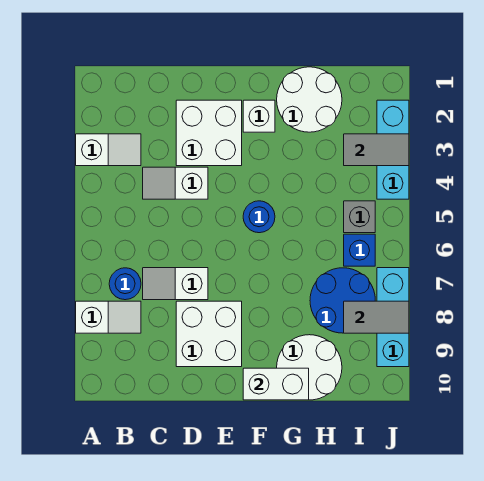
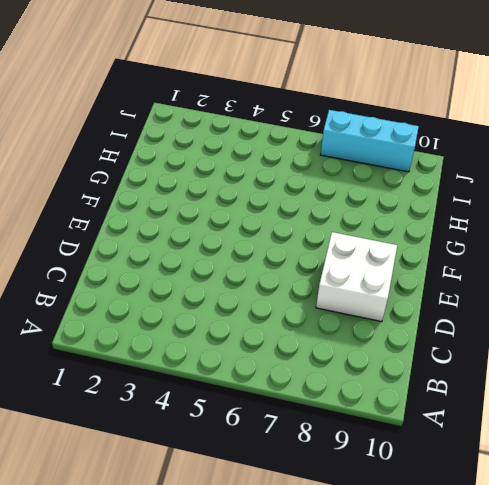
none -> white slope A3:B3 level 1 top A
none -> white slope A8:B8 level 1 top A
none -> blue round brick B7 level 1

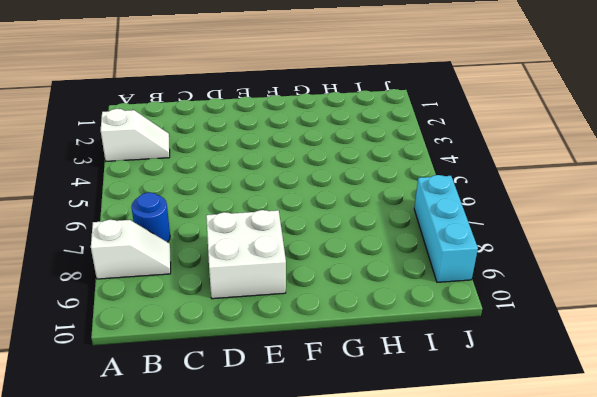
none -> white slope C4:D4 level 1 top D
none -> white slope C7:D7 level 1 top D
none -> white brick D2:E3 level 1

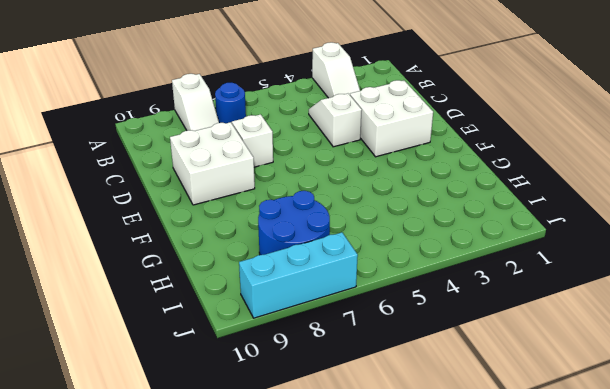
none -> white brick F2 level 1
none -> blue round brick F5 level 1
none -> white round brick G1:H2 level 1

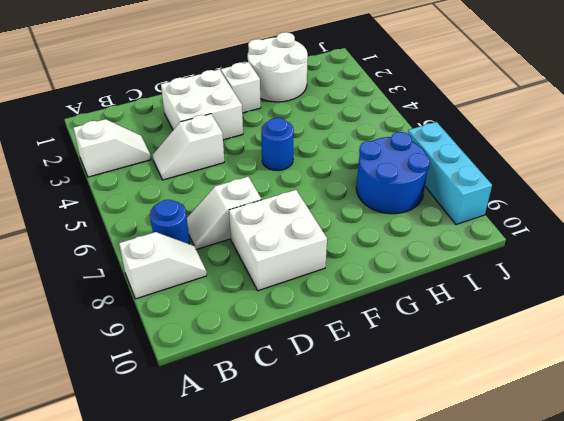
none -> white round brick G9:H10 level 1
none -> grey brick I5 level 1
none -> blue brick I6 level 1

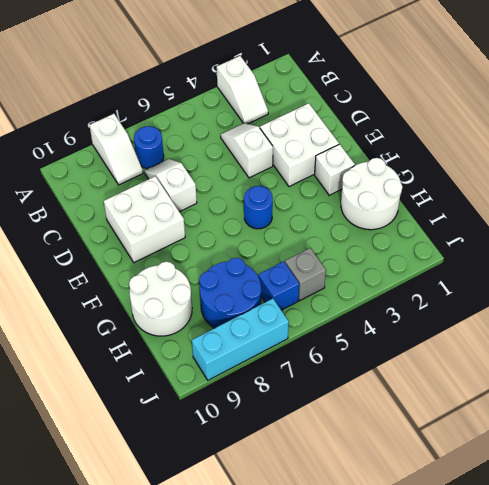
none -> cyan brick J2:J4 level 1
none -> white brick F10:G10 level 2
none -> grey tile I3:J3 level 2

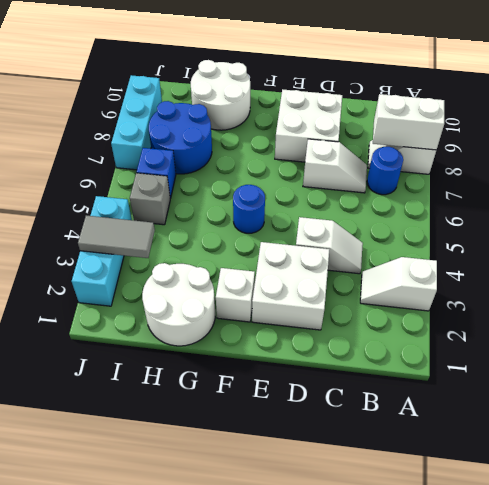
white brick A8:B8 level 2 -> white brick F10:G10 level 2
none -> grey tile I8:J8 level 2

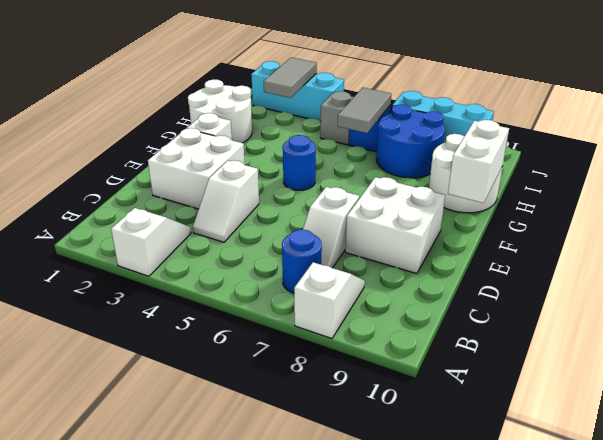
grey tile H6:I6 level 2 -> grey tile I8:J8 level 2

